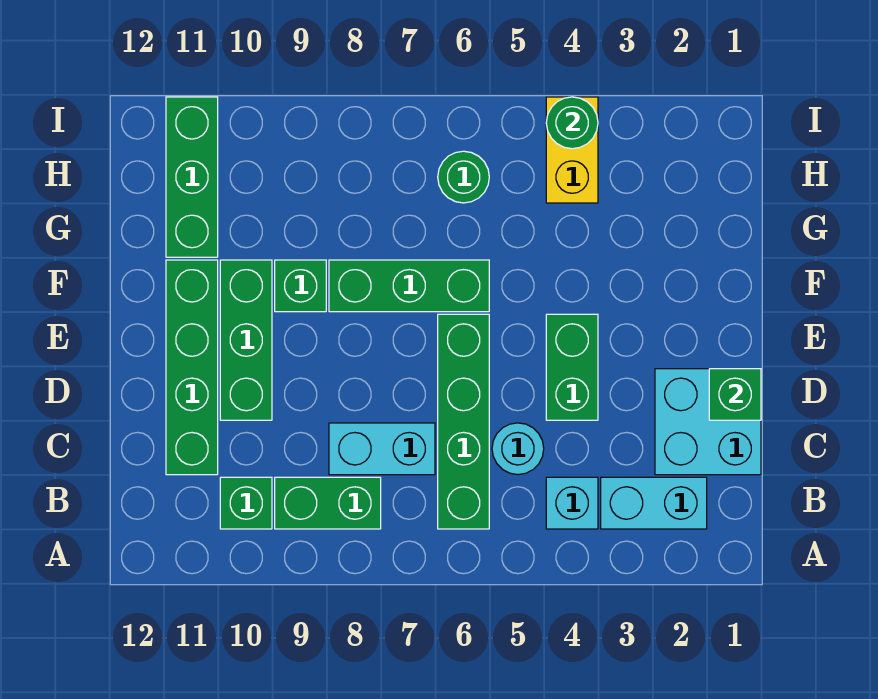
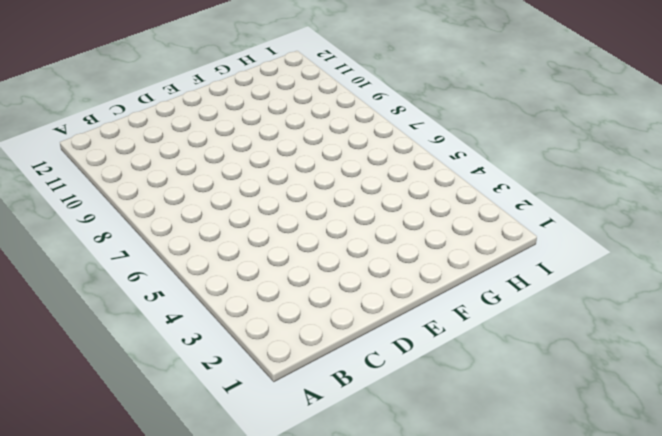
none -> cyan brick B2:B3 level 1
none -> cyan brick B4 level 1
none -> green brick B6:E6 level 1

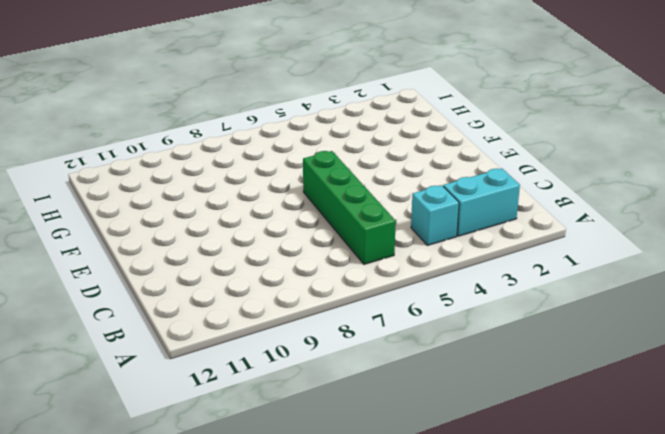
none -> green brick B8:B9 level 1
none -> green brick B10 level 1
none -> cyan brick C1:D2 level 1

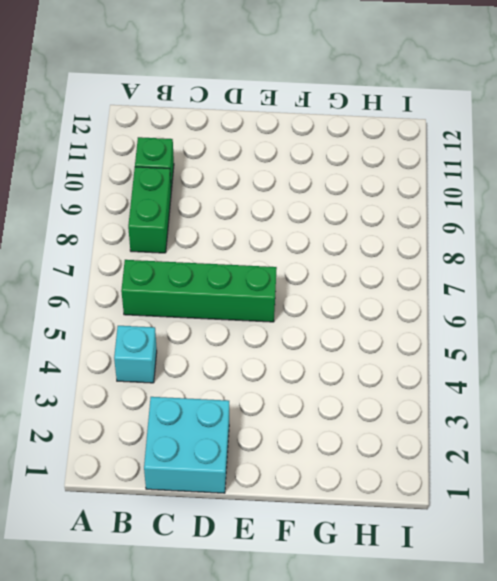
none -> cyan brick B2:B3 level 1
none -> cyan round brick C5 level 1
none -> cyan brick C7:C8 level 1

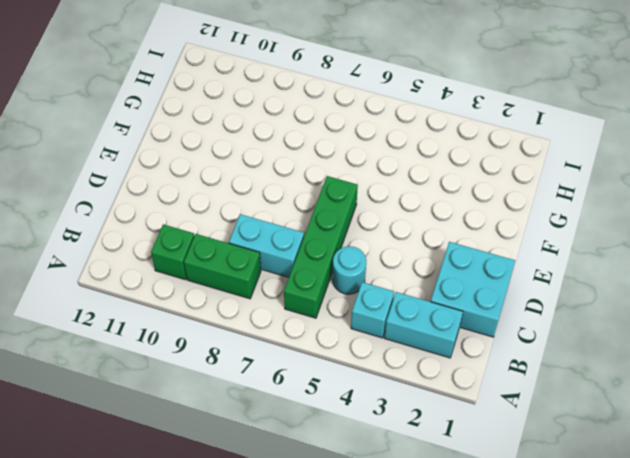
none -> green brick C11:F11 level 1
none -> green brick D4:E4 level 1
none -> green brick D10:F10 level 1

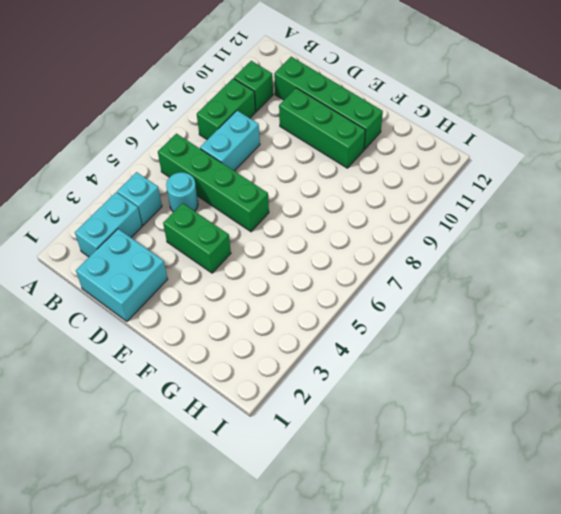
none -> green brick F6:F8 level 1
none -> green brick F9 level 1
none -> green brick G11:I11 level 1

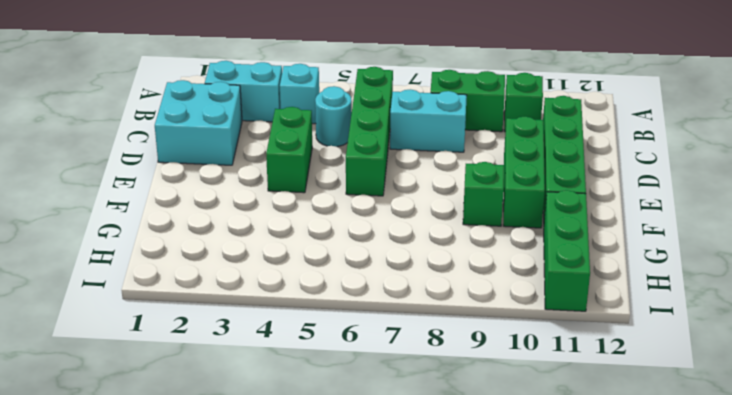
none -> green brick F6:F8 level 1
none -> yellow brick H4:I4 level 1
none -> green round brick H6 level 1

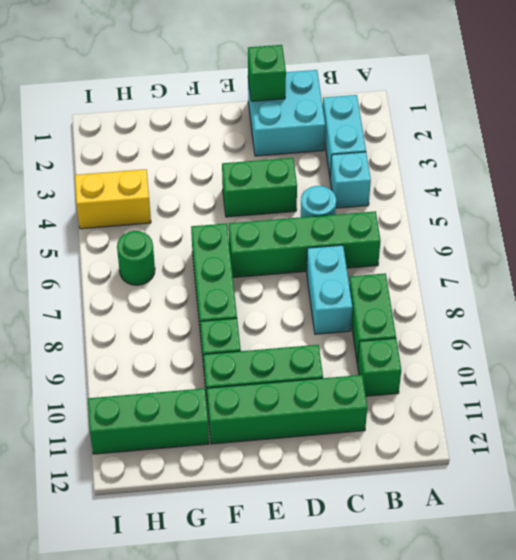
none -> green round brick I4 level 2

